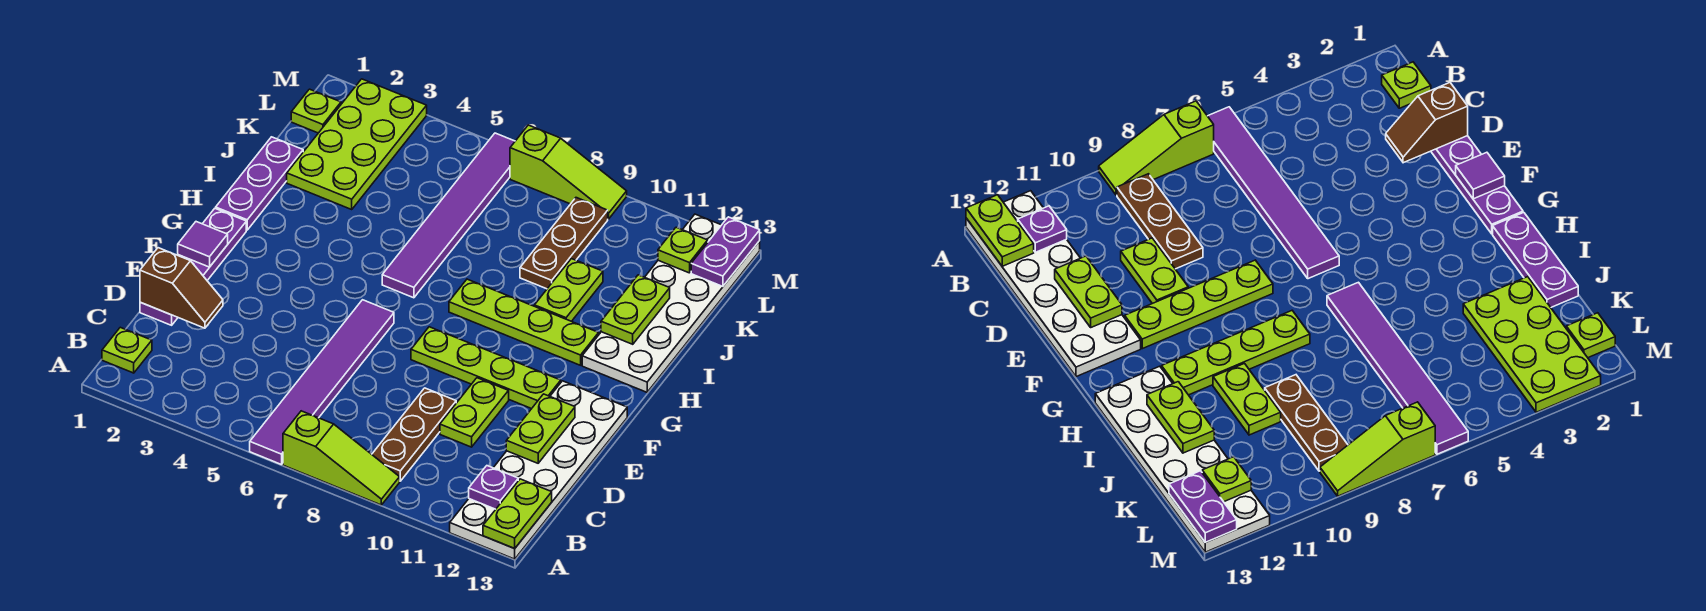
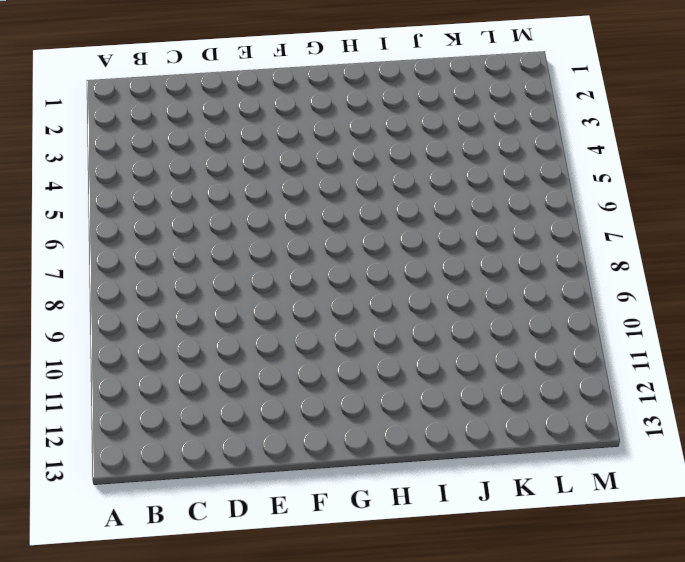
none -> purple tile A6:F6 level 1
none -> lime slope A7:A9 level 1 top 7
none -> white plate A12:F13 level 1

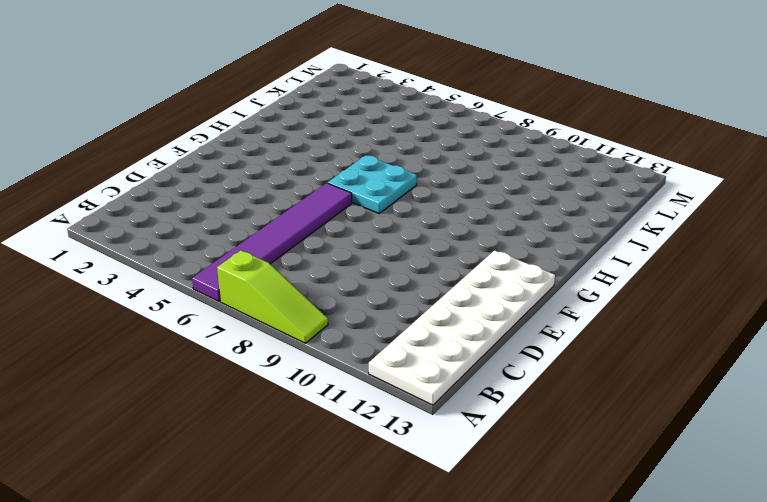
cyan plate G6:H7 level 1 -> purple tile H6:M6 level 1
none -> lime plate B1 level 1
none -> brown plate B9:D9 level 1
none -> purple plate D1:G1 level 1

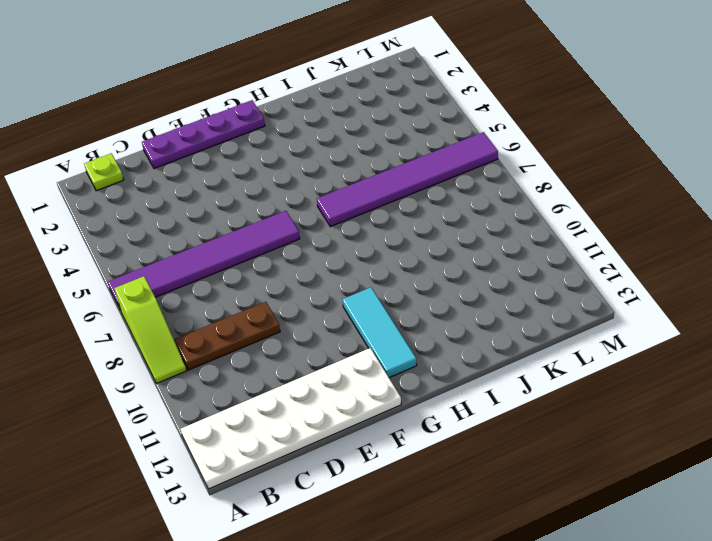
cyan tile G10:G12 level 1 -> none
none -> lime plate D10:E10 level 1
none -> lime plate F8:F11 level 1
none -> purple plate H1:J1 level 1

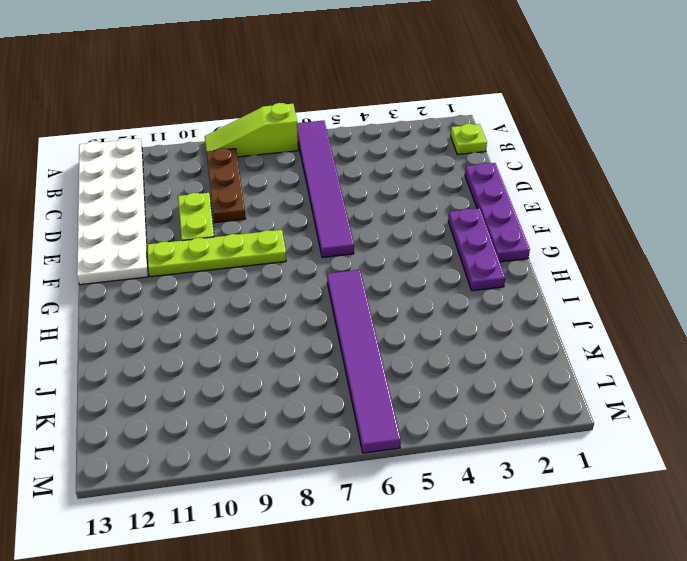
purple plate F2:H2 level 1 -> purple plate H1:J1 level 1
none -> lime plate H8:H11 level 1
none -> white plate H12:M13 level 1
none -> lime plate I10:J10 level 1

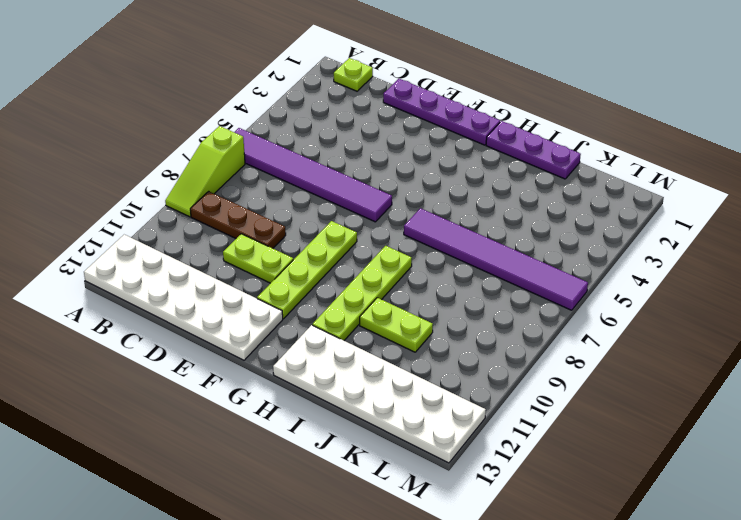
none -> lime plate J2:M3 level 1
none -> brown plate J9:L9 level 1
none -> lime plate L1 level 1

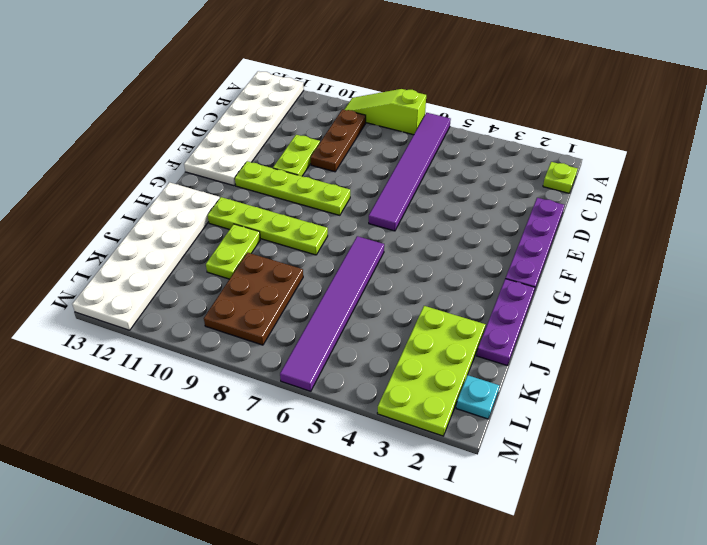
brown plate J8:L9 level 1 -> brown plate J9:L9 level 1
cyan plate L1 level 1 -> lime plate L1 level 1
none -> lime slope M7:M9 level 1 top 7
none -> lime plate A13:B13 level 2
none -> purple plate B12 level 2

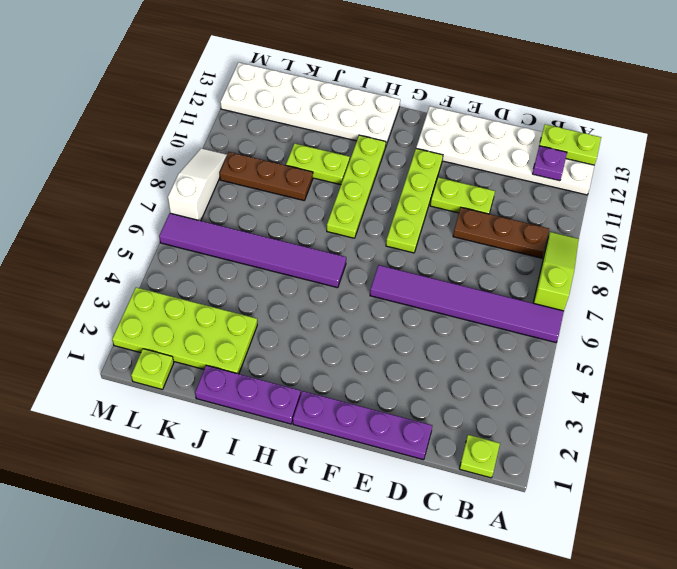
white slope M7:M9 level 1 top 7 -> lime slope M7:M9 level 1 top 7
none -> brown slope D1:D2 level 2 top 1
none -> lime plate D12:E12 level 2
none -> purple tile F1 level 2

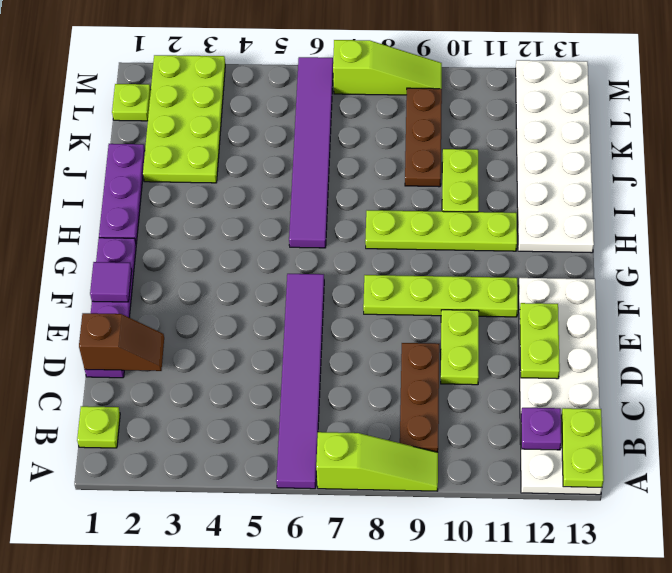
none -> lime plate I12:J12 level 2
none -> lime plate L12 level 2
none -> purple plate L13:M13 level 2

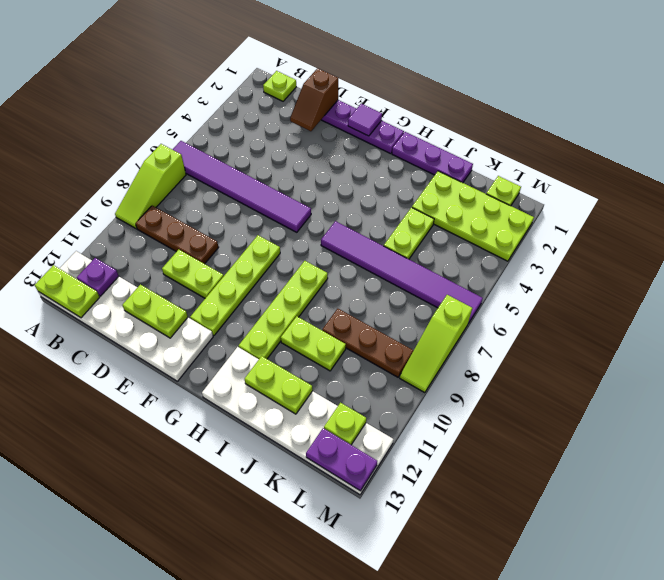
lime plate J4:J5 level 1 -> none

